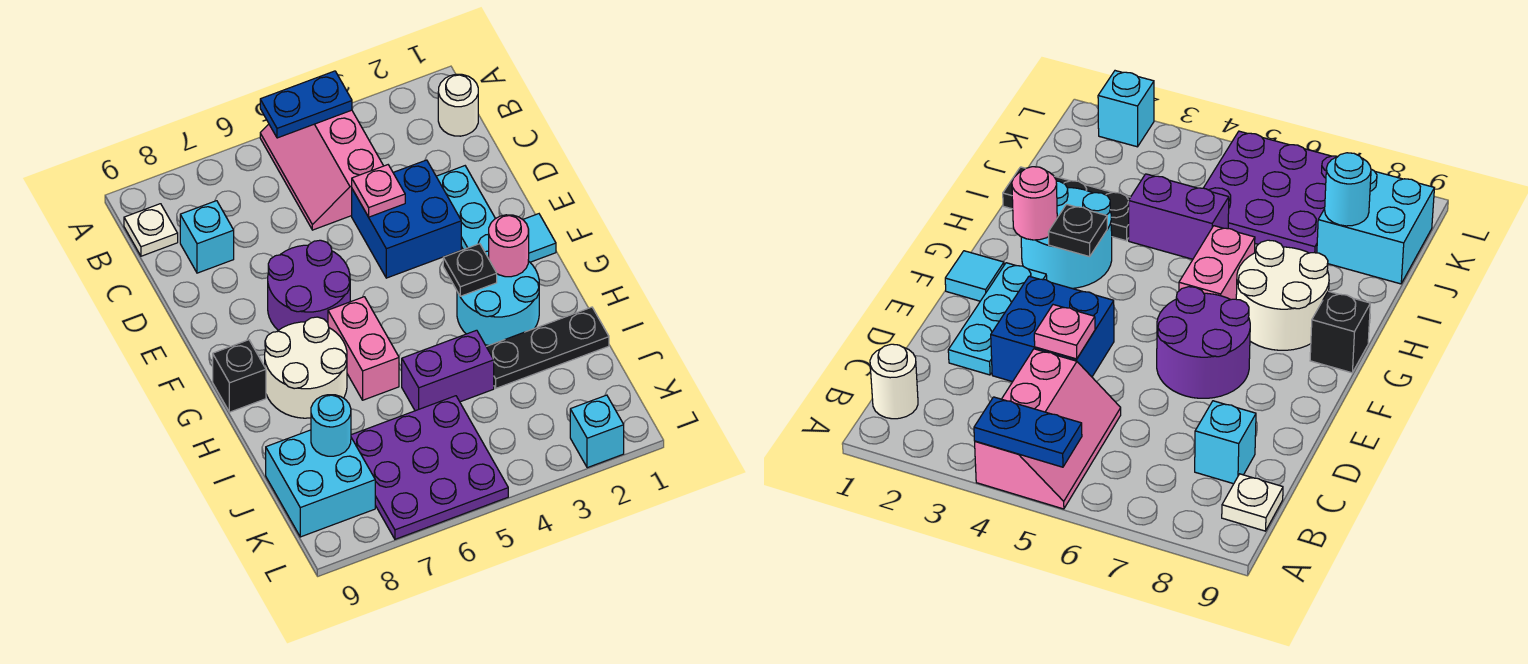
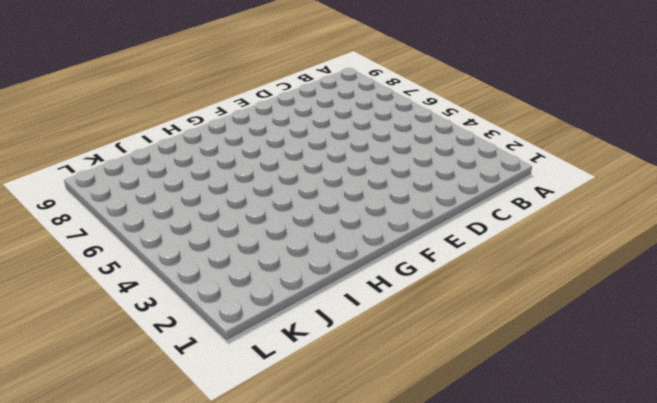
none -> pink slope A4:C5 level 1 top 4
none -> white round brick B1 level 1
none -> white plate B9 level 1

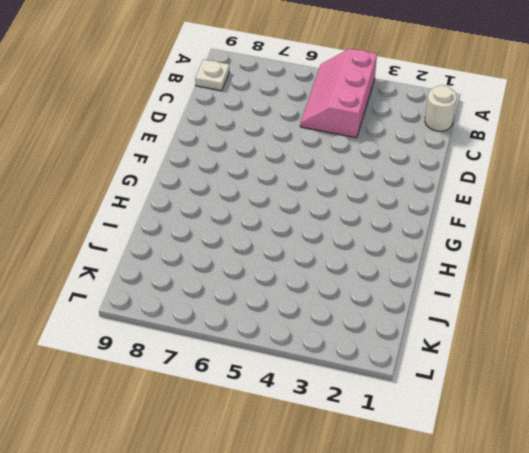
none -> cyan brick C8 level 1
none -> cyan plate D2:F2 level 1
none -> blue brick D3:E4 level 1

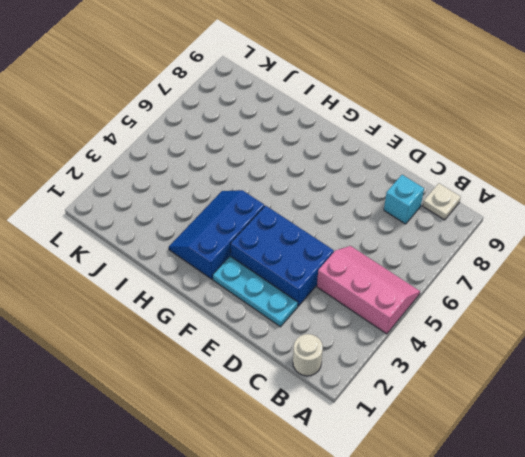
blue brick D3:F4 level 1 -> blue brick D3:E4 level 1
blue slope G2:H4 level 1 top G -> cyan round brick G2:H3 level 1
none -> purple round brick E6:F7 level 1
none -> cyan tile F1 level 1
none -> pink brick G6:H6 level 1

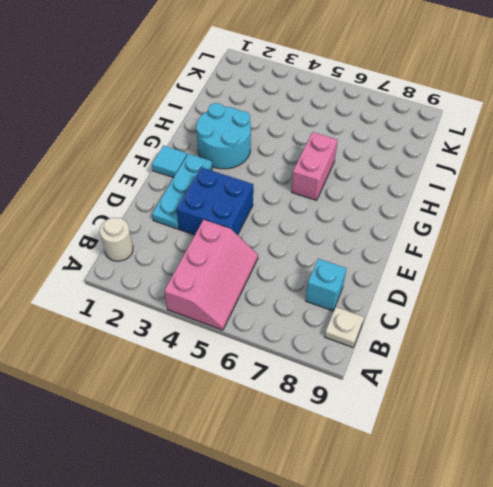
none -> purple round brick E6:F7 level 1
none -> white round brick G7:H8 level 1
none -> black brick G9 level 1

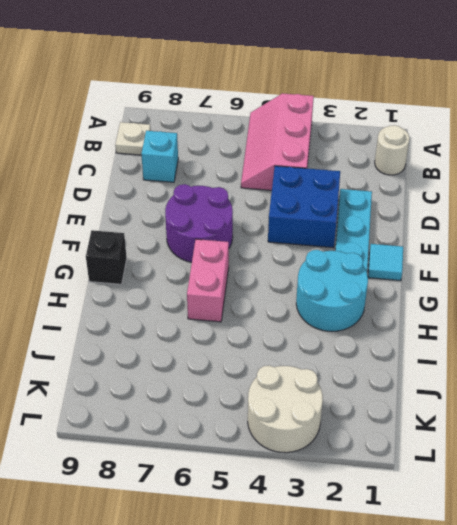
white round brick K3:L4 level 1 -> white round brick G7:H8 level 1
none -> black plate I1:I3 level 1
none -> purple brick I4:I5 level 1
none -> purple plate J5:L7 level 1

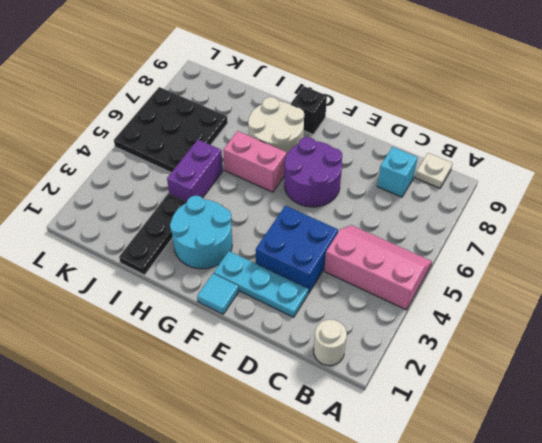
black plate J5:L7 level 1 -> purple plate J5:L7 level 1
none -> cyan brick J8:K9 level 1
none -> cyan brick L2 level 1
none -> blue plate A4:A5 level 2

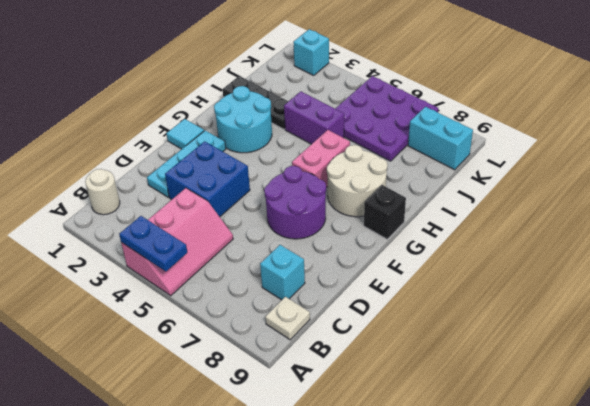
cyan brick K8:K9 level 1 -> cyan brick J8:K9 level 1
none -> pink plate D4 level 2
none -> pink round brick G2 level 2
none -> black plate G3 level 2

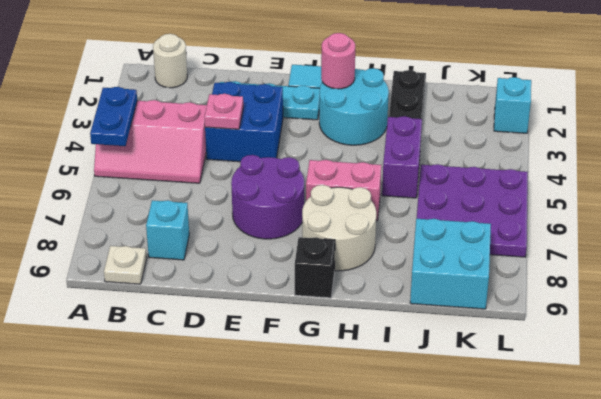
none -> black plate G3 level 2
none -> cyan round brick J8 level 2

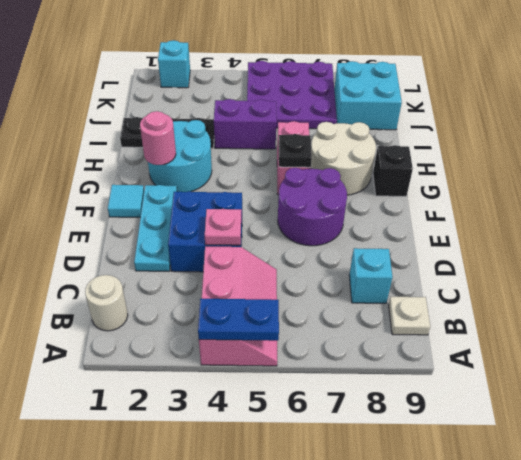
black plate G6 level 2 -> black plate G3 level 2
none -> cyan round brick J8 level 2

